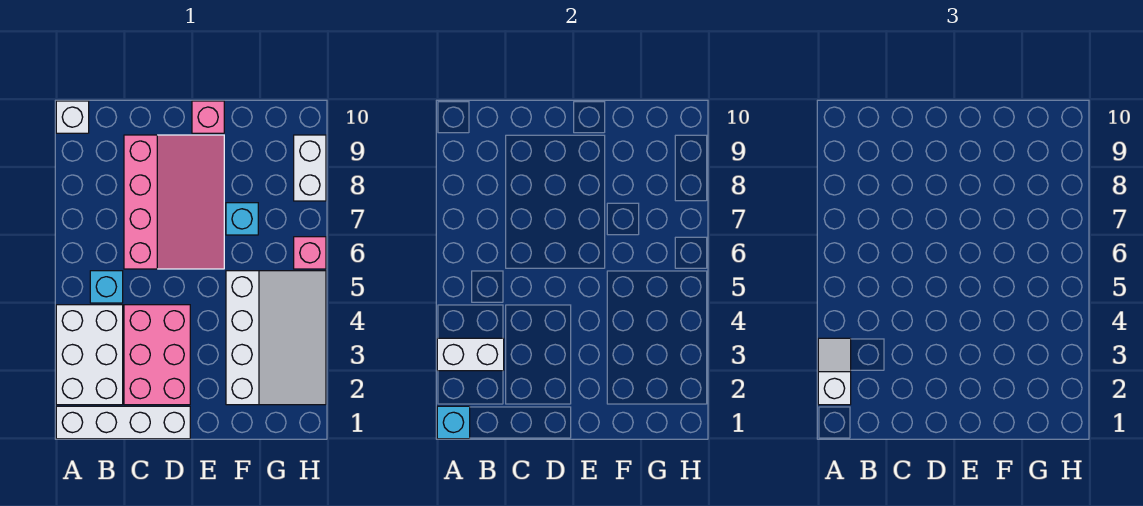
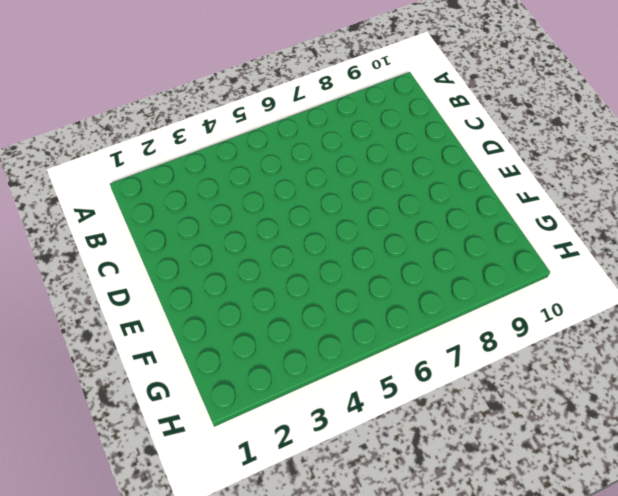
none -> white brick A1:D1 level 1
none -> white brick A2:B4 level 1
none -> white brick A10 level 1

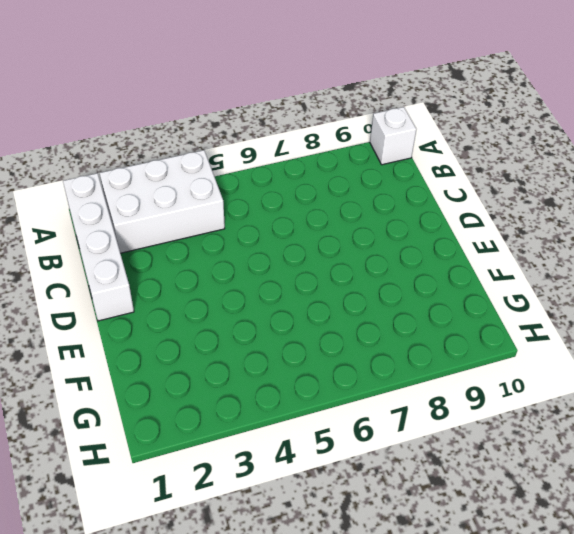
none -> cyan brick B5 level 1
none -> pink brick C2:D4 level 1
none -> pink slope C6:E9 level 1 top C

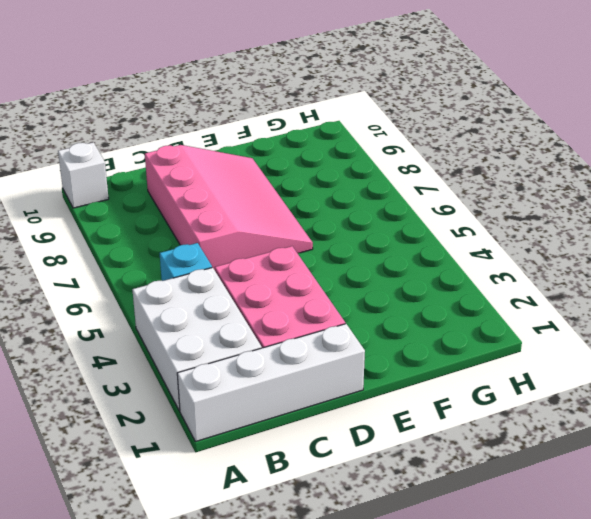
none -> pink brick E10 level 1
none -> white slope F2:H5 level 1 top F
none -> cyan brick F7 level 1

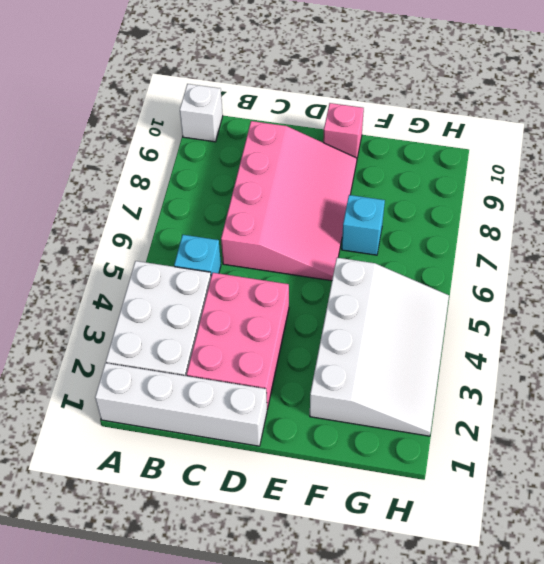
none -> pink brick H6 level 1
none -> white brick H8:H9 level 1
none -> cyan brick A1 level 2

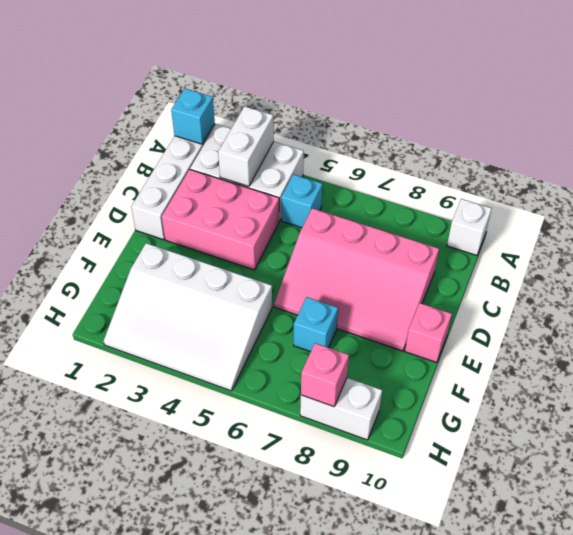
pink brick H8 level 2 -> pink brick H6 level 1
none -> white slope A2:A3 level 3 top 2

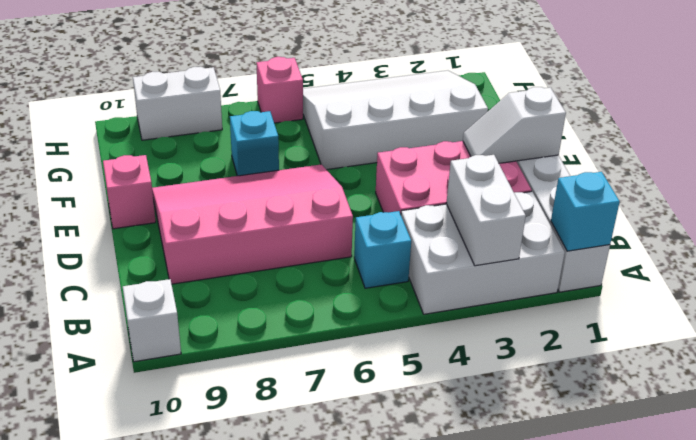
white slope D1:D2 level 2 top 1 -> white slope A2:A3 level 3 top 2

